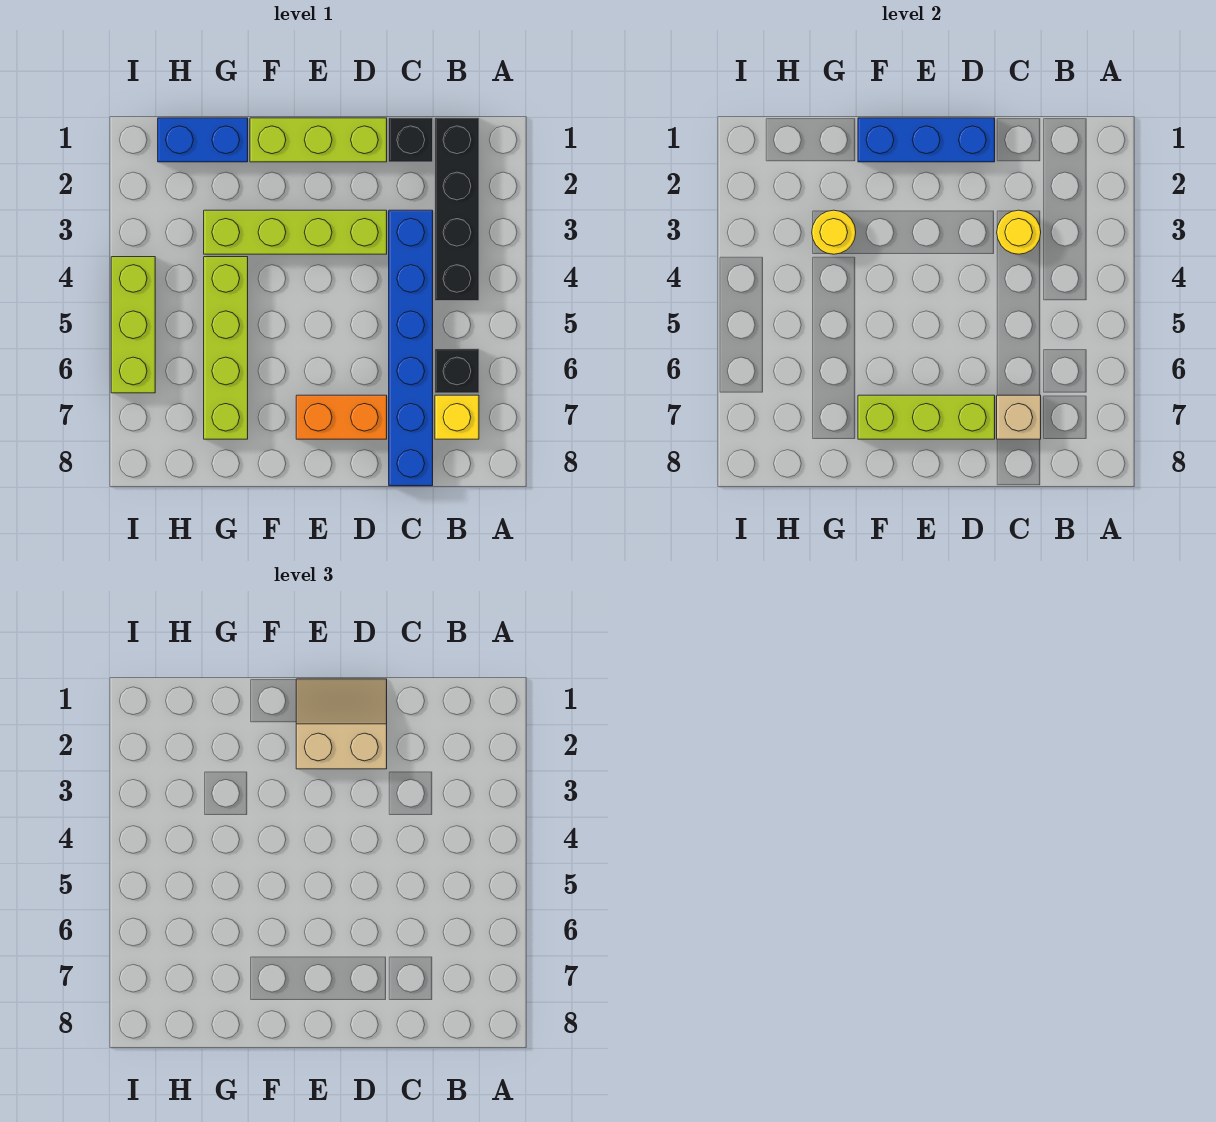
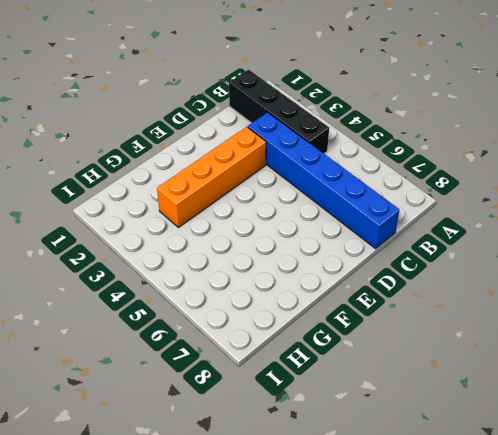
orange brick D3:G3 level 1 -> lime brick D3:G3 level 1
none -> black brick B6 level 1
none -> yellow brick B7 level 1
none -> black brick C1 level 1

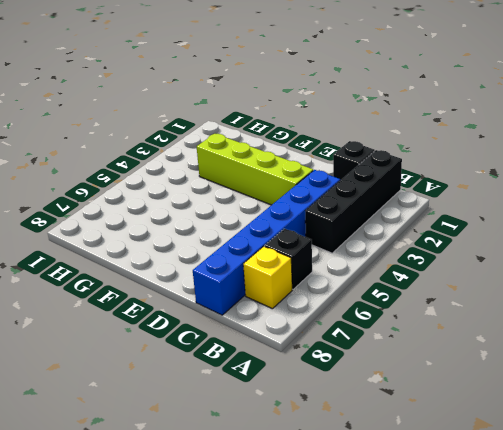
none -> lime brick D1:F1 level 1
none -> orange brick D7:E7 level 1
none -> blue brick G1:H1 level 1

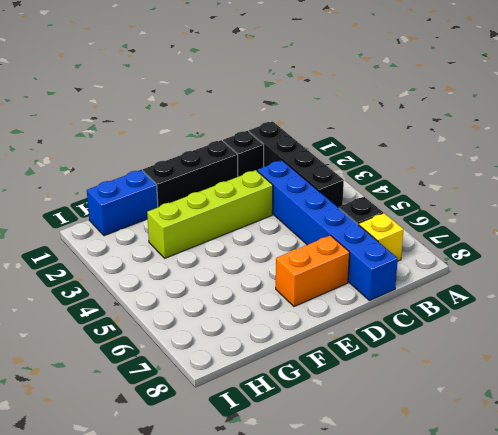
black brick D1:F1 level 1 -> lime brick D1:F1 level 1
none -> lime brick G4:G7 level 1
none -> lime brick I4:I6 level 1
none -> yellow round brick C3 level 2

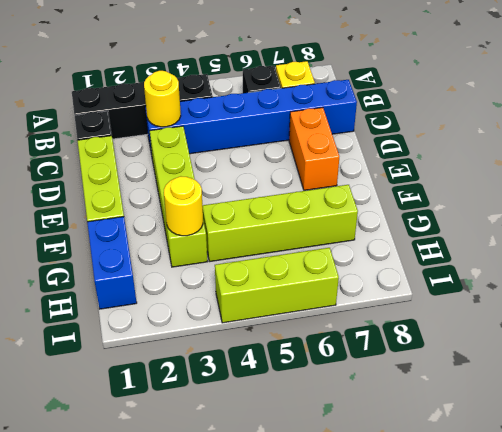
none -> tan brick C7 level 2
none -> blue brick D1:F1 level 2
none -> lime brick D7:F7 level 2

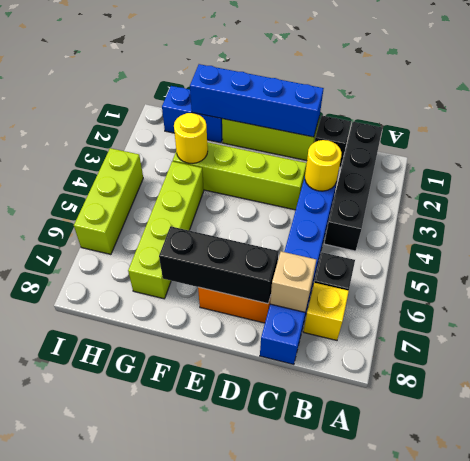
blue brick D1:G1 level 2 -> blue brick D1:F1 level 2
black brick D7:F7 level 2 -> lime brick D7:F7 level 2
none -> tan slope D1:E2 level 3 top 2

